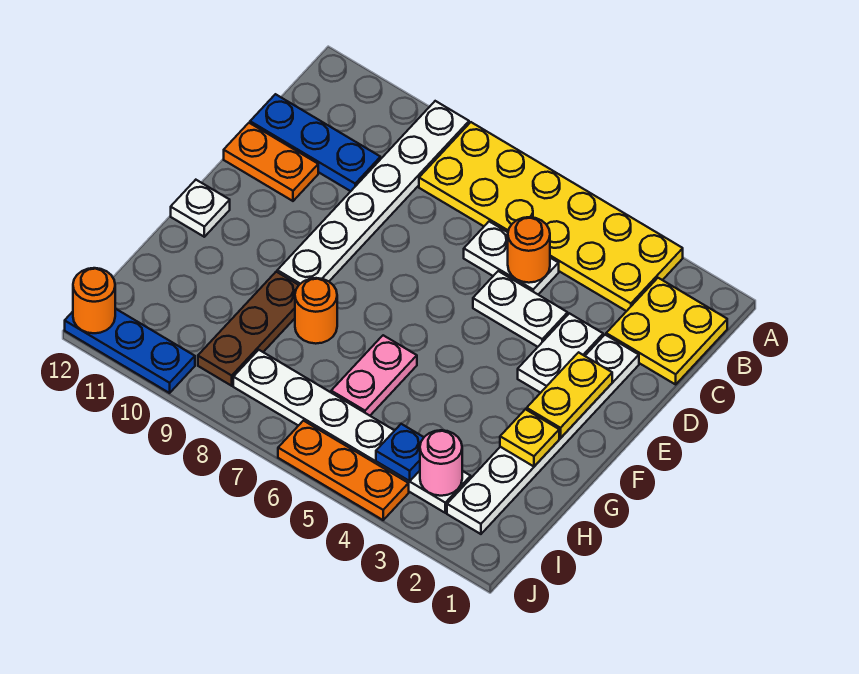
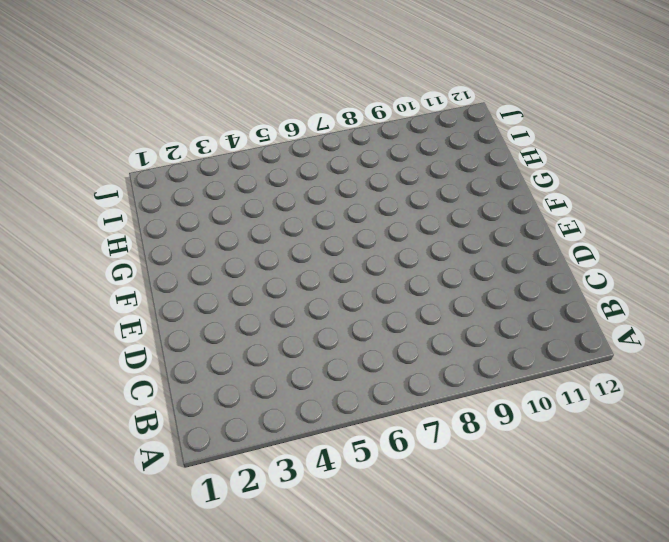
none -> yellow plate A3:B8 level 1
none -> white plate A9:F9 level 1
none -> yellow plate B1:C2 level 1

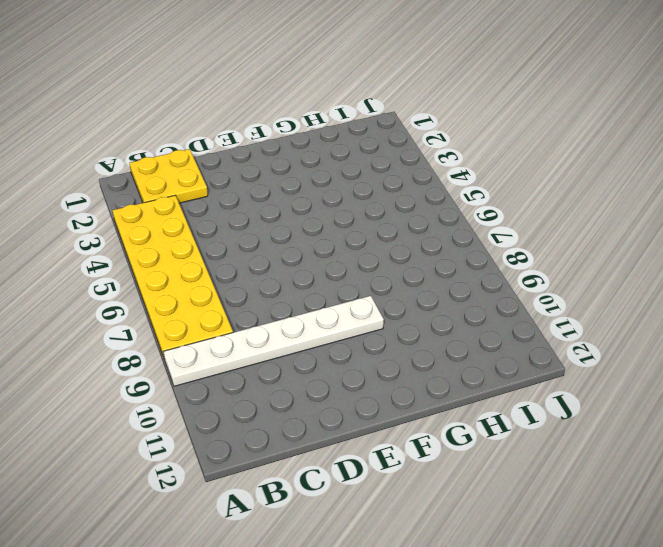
none -> white plate C5:C6 level 1
none -> blue plate C10:C12 level 1
none -> white plate D2:I2 level 1

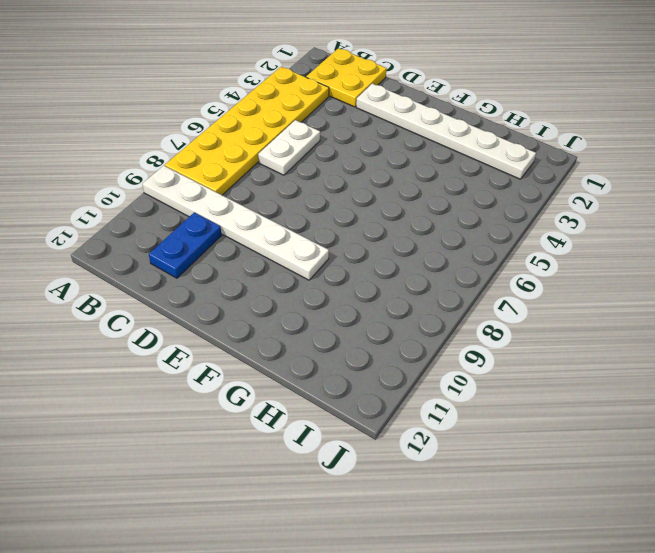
blue plate C10:C11 level 1 -> blue plate C10:C12 level 1
none -> white plate D3:E3 level 1
none -> white plate D4:D5 level 1
none -> orange plate D11:D12 level 1

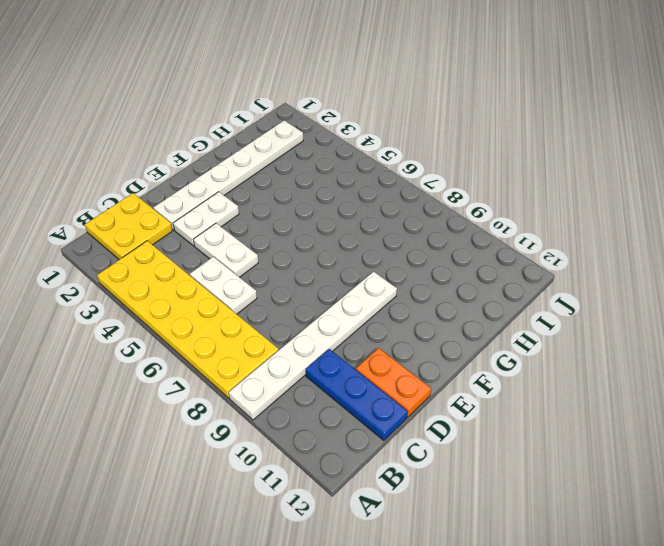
none -> white plate F12 level 1
none -> pink plate G6:H6 level 1
none -> orange round brick G8 level 1

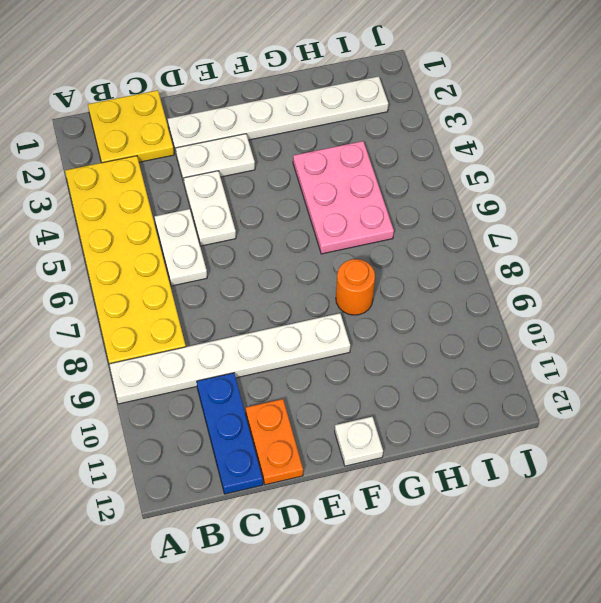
pink plate G4:H6 level 1 -> pink plate G6:H6 level 1
none -> brown plate G9:I9 level 1
none -> white plate I3:I8 level 1
none -> orange plate J4:J6 level 1

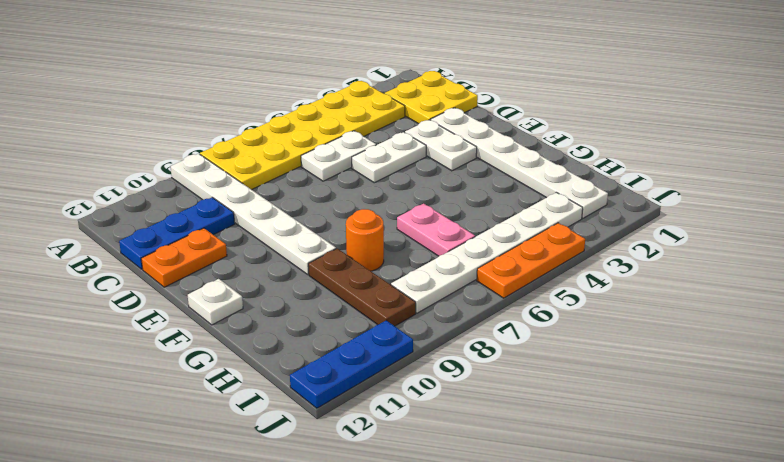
none -> orange round brick C5 level 2
none -> yellow plate E2:F2 level 2
none -> yellow plate G2 level 2

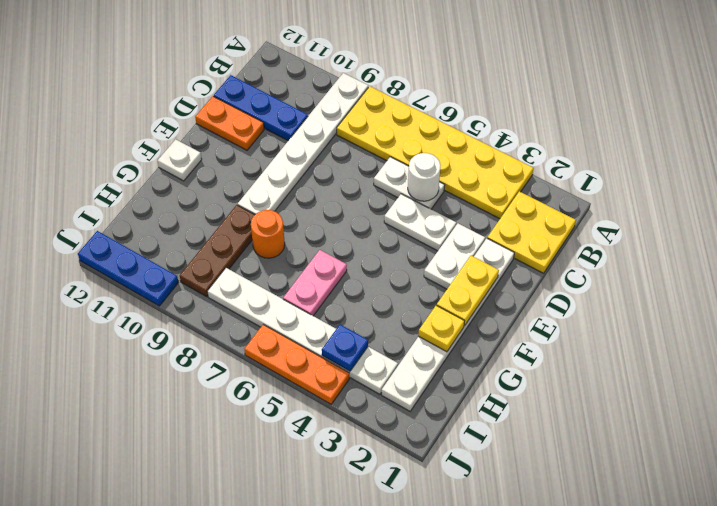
white round brick C5 level 2 -> orange round brick C5 level 2
none -> pink round brick I3 level 2
none -> orange round brick J12 level 2

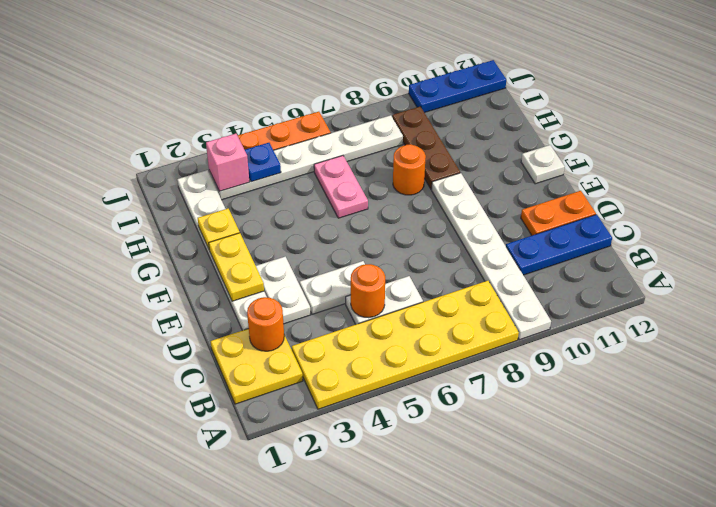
orange round brick C2 level 2 -> orange round brick J12 level 2
pink brick I3 level 2 -> pink round brick I3 level 2

